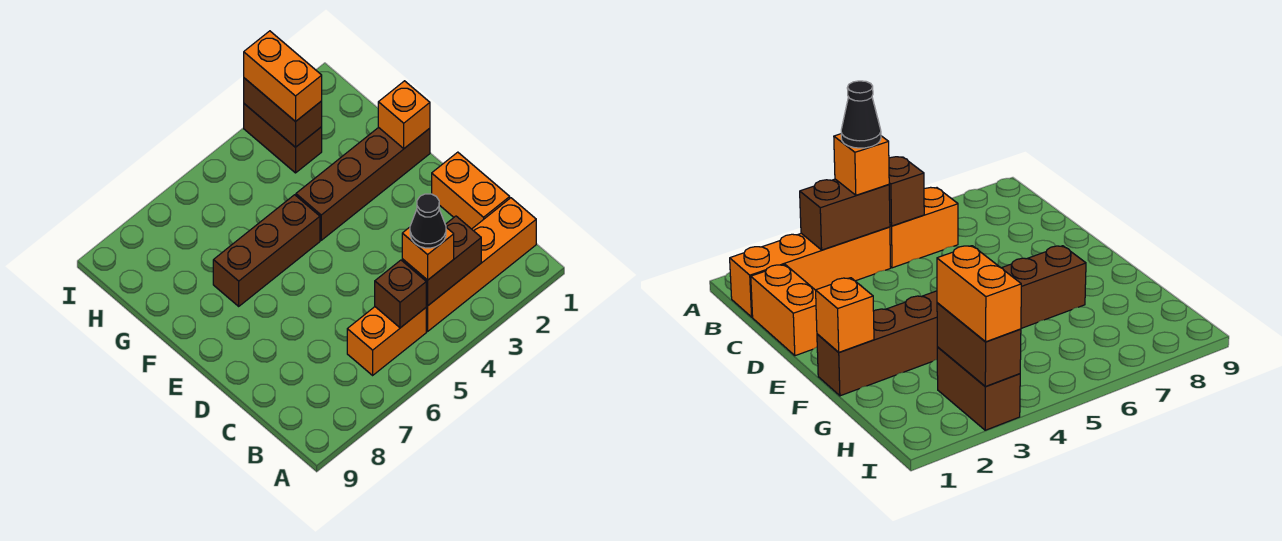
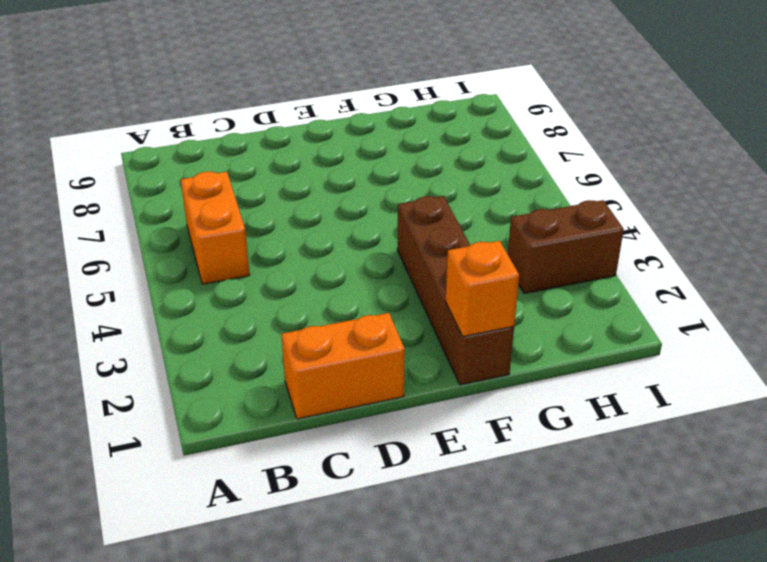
none -> orange brick B1:B4 level 1
none -> brown brick F5:F7 level 1
none -> brown brick B3:B4 level 2

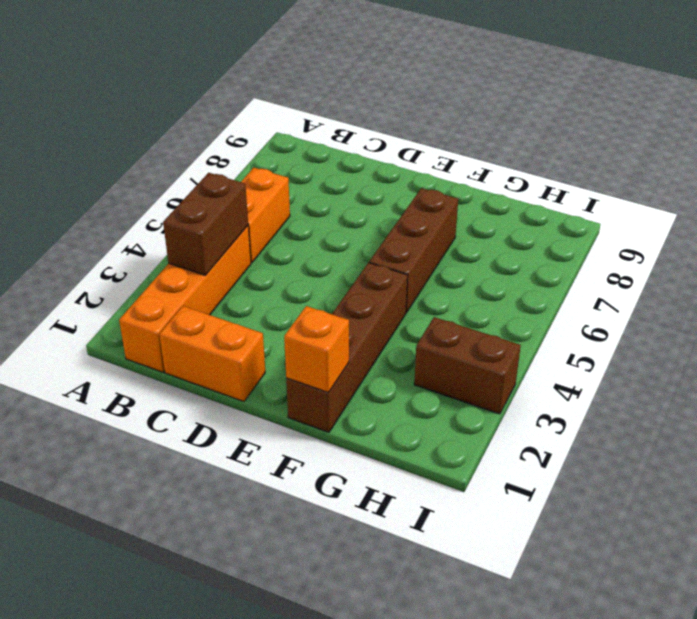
none -> brown brick B5 level 2
none -> brown brick H3:I3 level 2
none -> orange brick B4 level 3

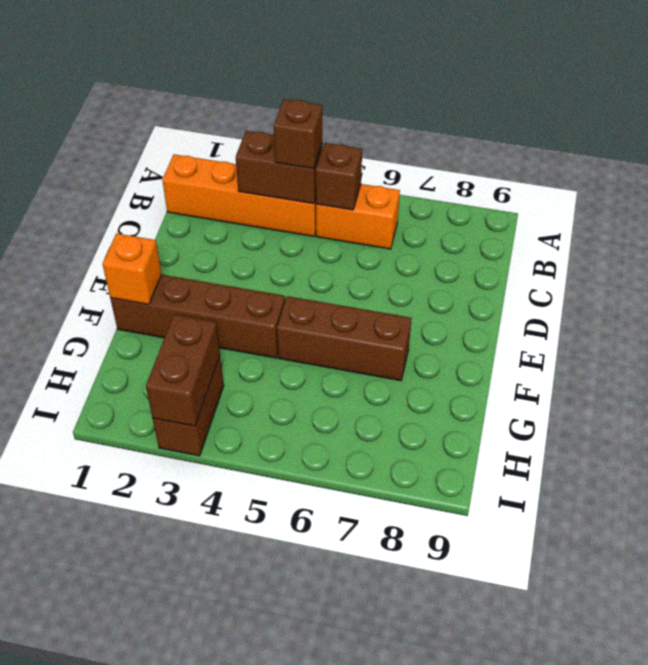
brown brick B4 level 3 -> orange brick B4 level 3
none -> orange brick C1:D1 level 1
none -> orange brick H3:I3 level 3
none -> black cone B4 level 4

